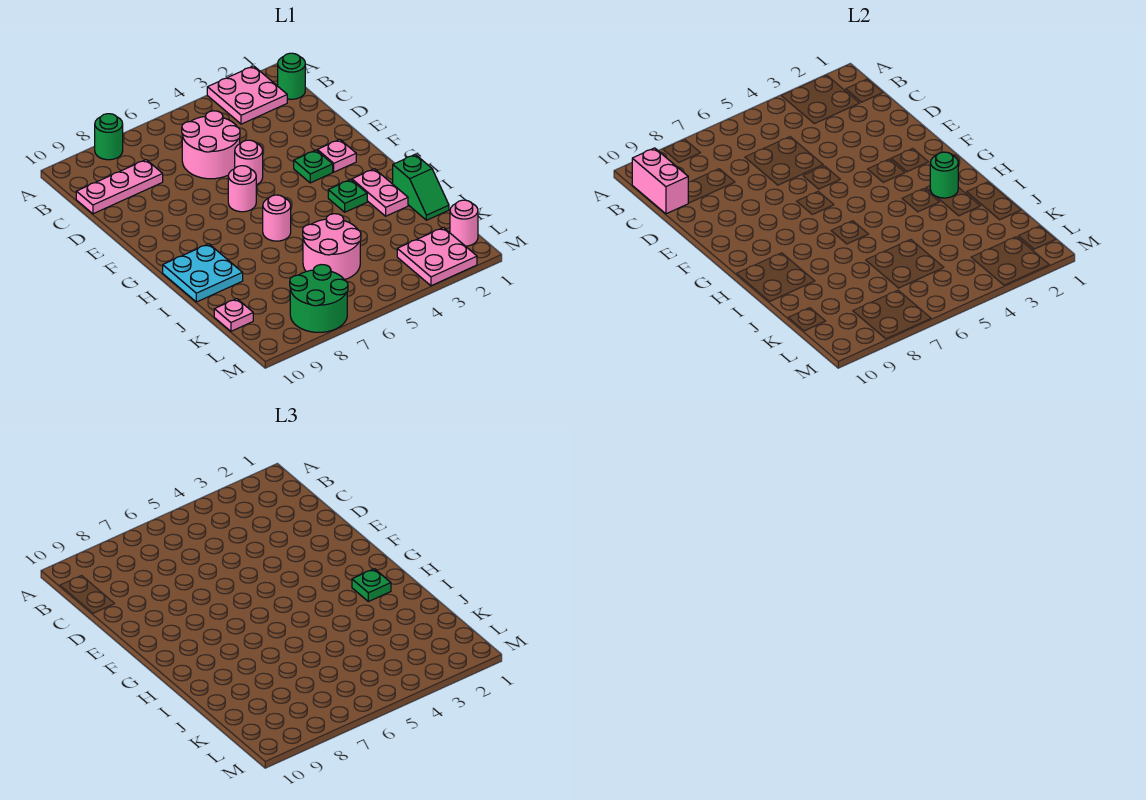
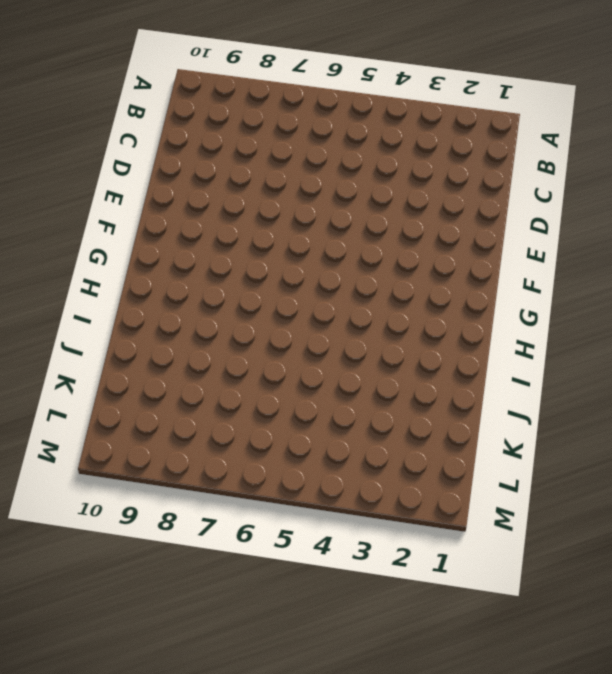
none -> pink plate A2:B3 level 1
none -> green round brick A8 level 1
none -> green round brick B1 level 1

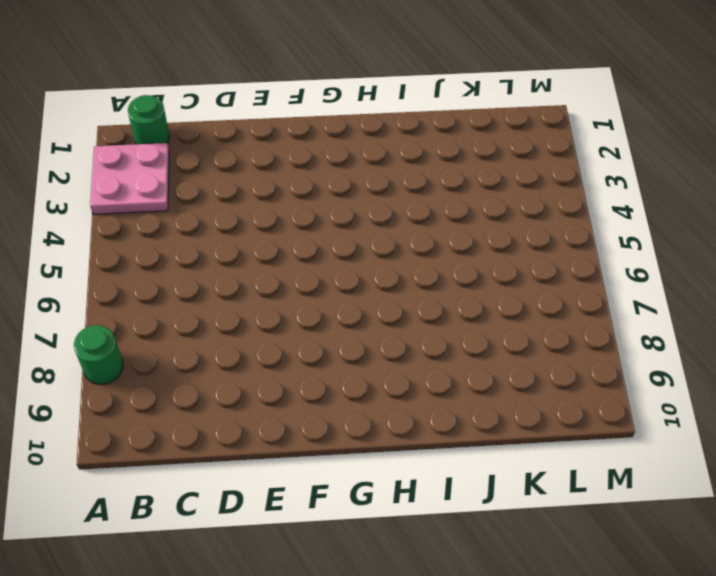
none -> pink round brick C5:D6 level 1
none -> pink plate C8:C10 level 1
none -> pink round brick E5 level 1

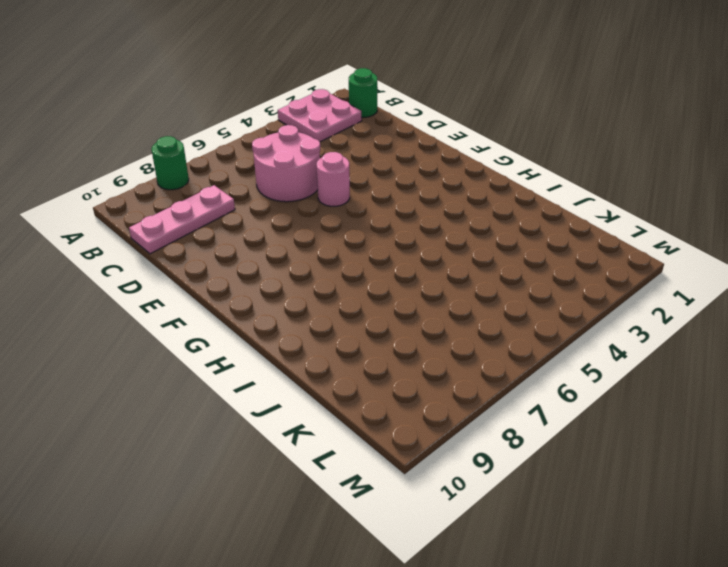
none -> pink plate F2 level 1
none -> green plate F3 level 1
none -> pink round brick F6 level 1

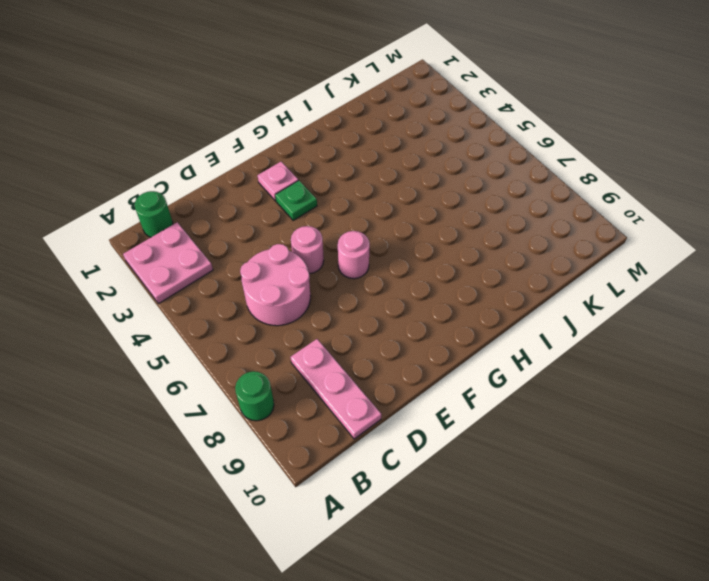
none -> pink plate H2:I2 level 1
none -> green plate H3 level 1
none -> pink round brick H6 level 1

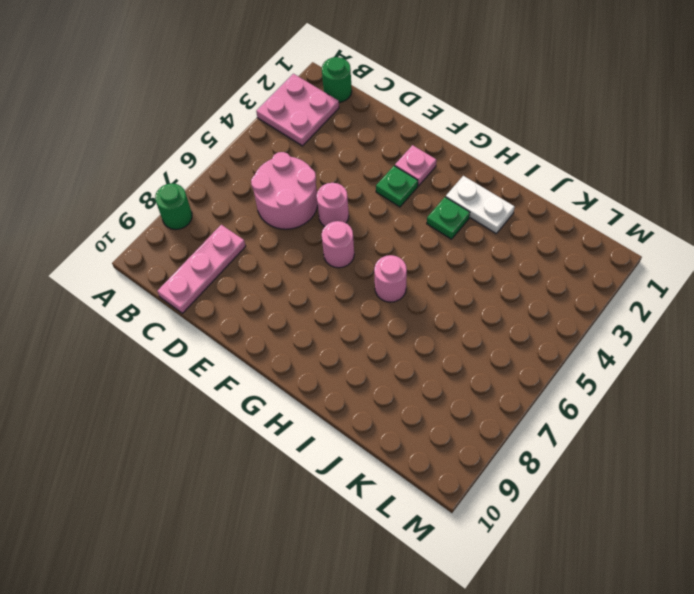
white plate H2:I2 level 1 -> pink plate H2:I2 level 1
none -> cyan plate H9:I10 level 1
none -> green slope I1:J1 level 1 top I
none -> pink round brick J5:K6 level 1

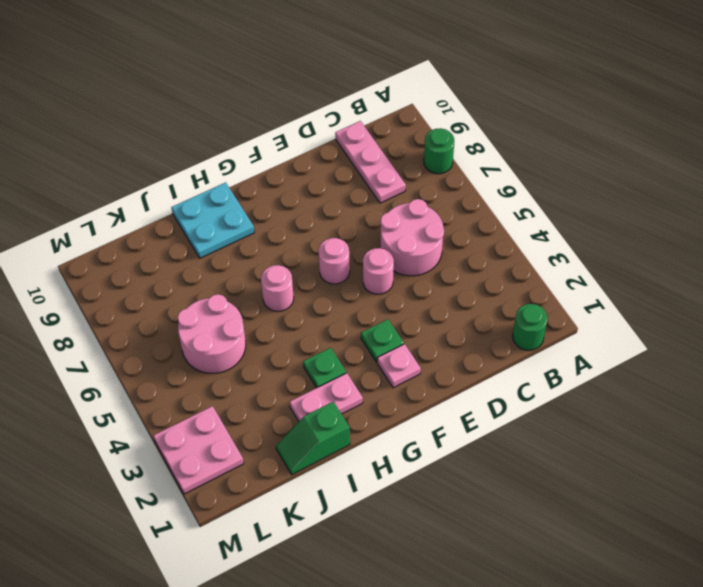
none -> pink plate A2:B3 level 1
none -> pink plate K10 level 1
none -> pink round brick L1 level 1

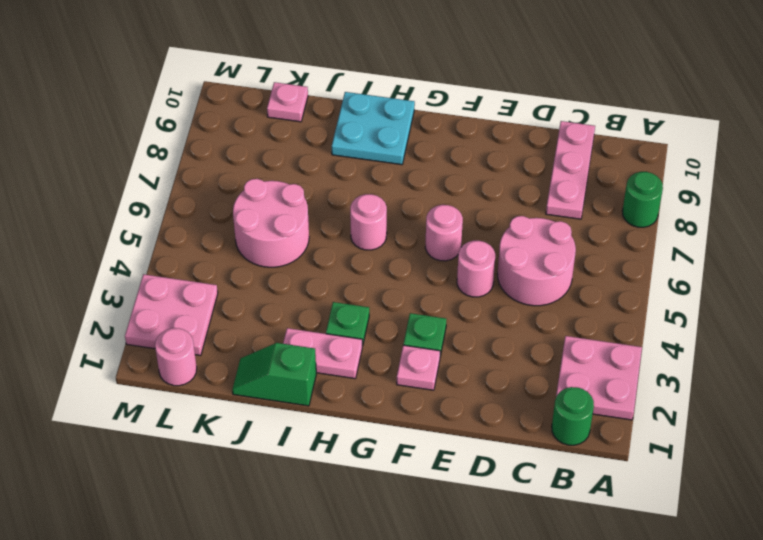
none -> green round brick L7:M8 level 1
none -> pink brick B10:C10 level 2
none -> green round brick H2 level 2

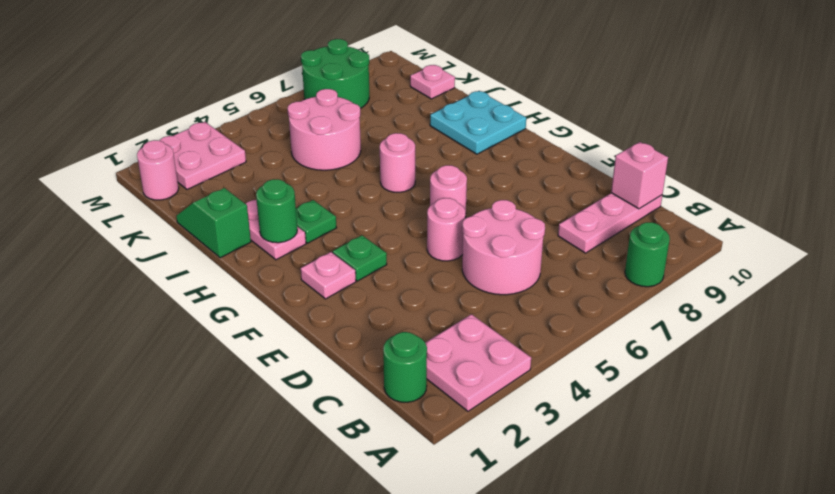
pink brick C10 level 2 -> pink brick B10:C10 level 2
none -> green plate H2 level 3

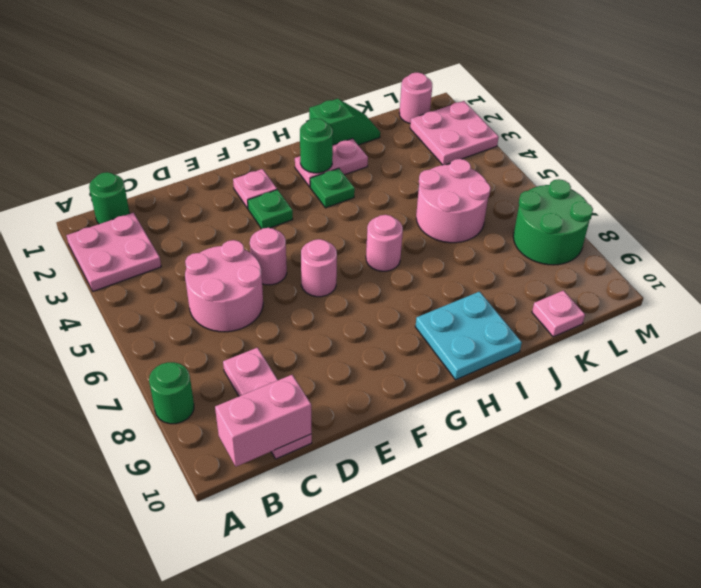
none -> green plate H2 level 3

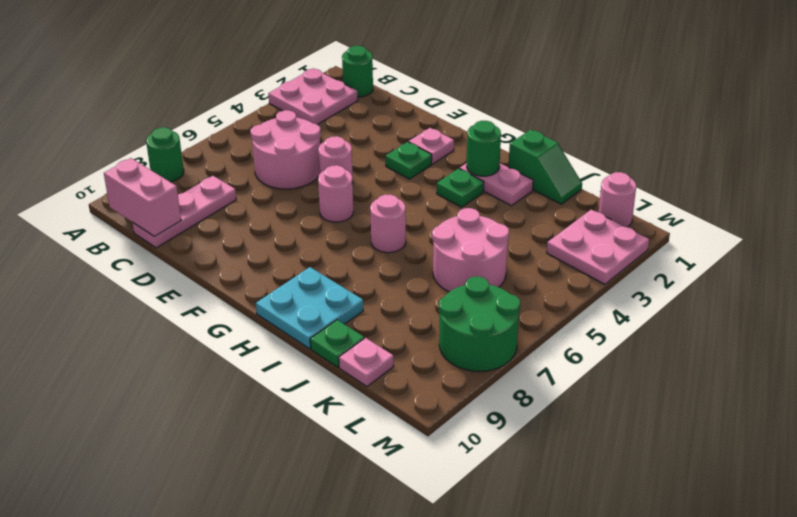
green plate J10 level 1 -> green plate H2 level 3

